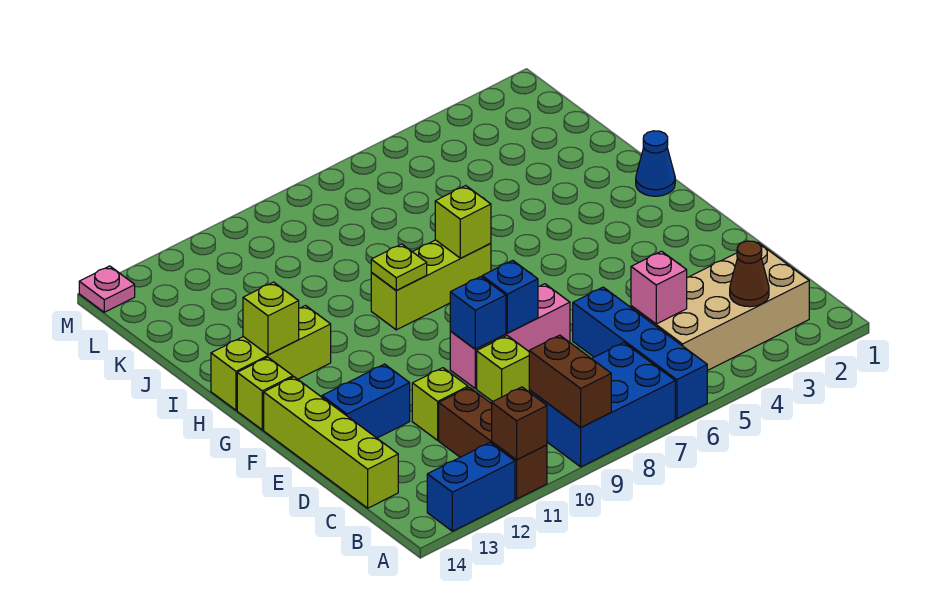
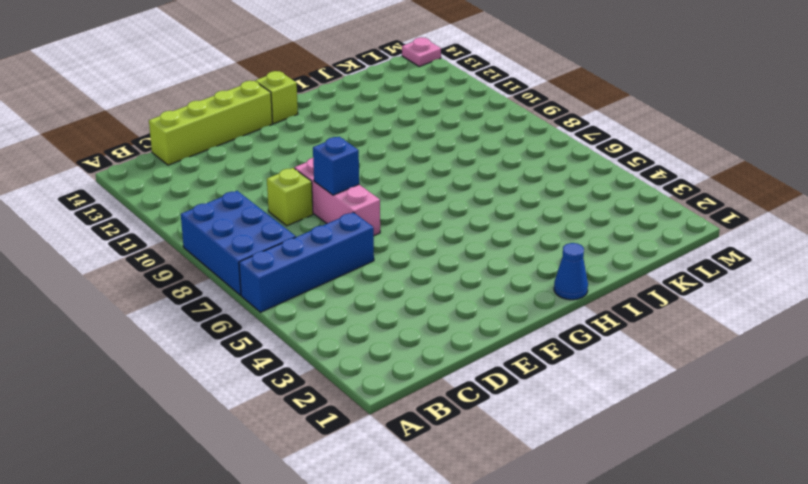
none -> brown brick A11:C11 level 1
none -> blue brick A12:A13 level 1
none -> tan brick B2:C5 level 1

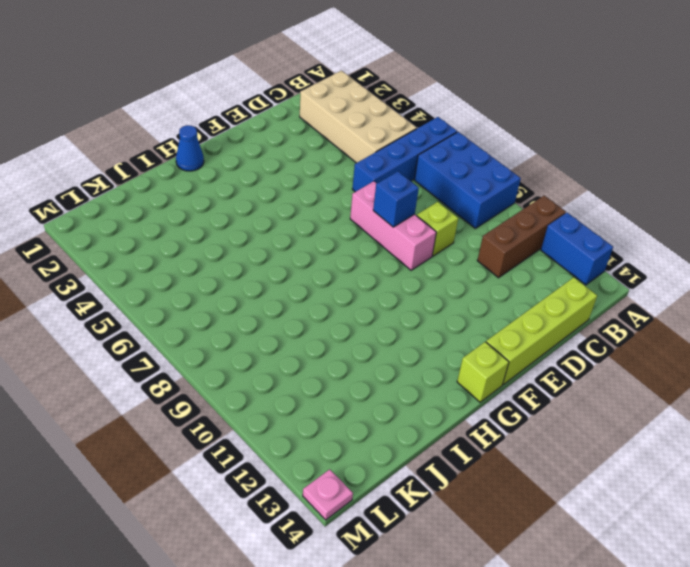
none -> lime brick D11 level 1
none -> blue brick E12:E13 level 1
none -> lime brick H7:H9 level 1

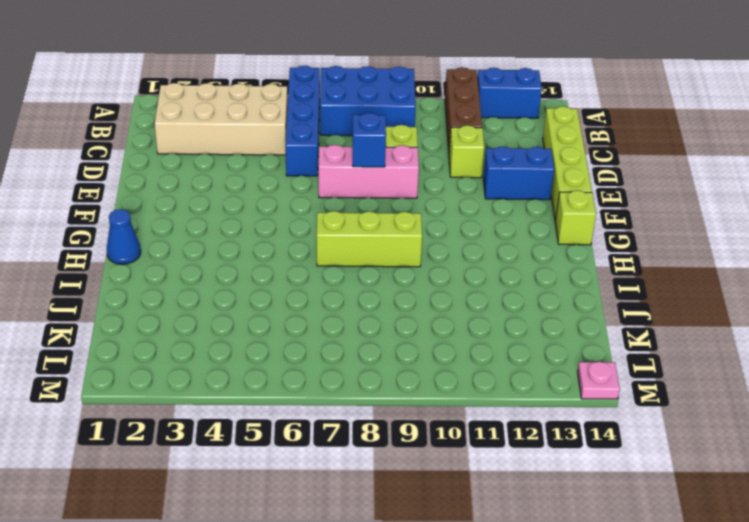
none -> lime brick H12:H14 level 1
none -> brown brick A9:B9 level 2
none -> brown brick A11 level 2

